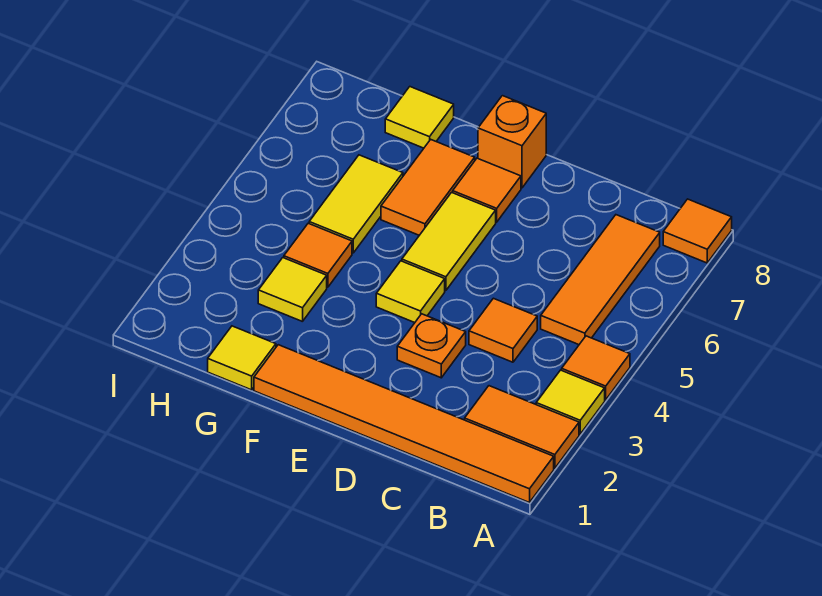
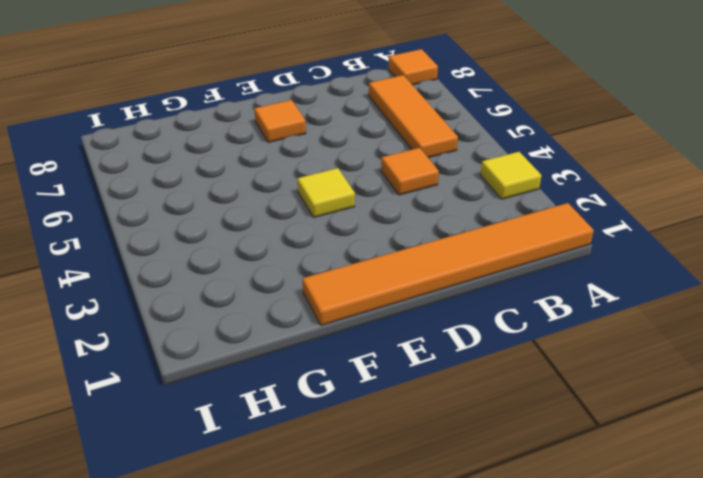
none -> orange tile A2:B2 level 1
none -> orange tile A4 level 1
none -> orange plate D3 level 1

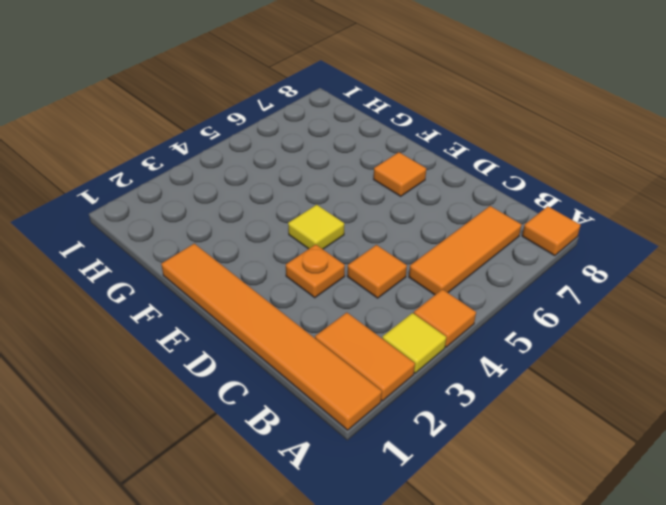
none -> yellow tile E5:E6 level 1
none -> orange brick E8 level 1
none -> orange tile F6:F7 level 1

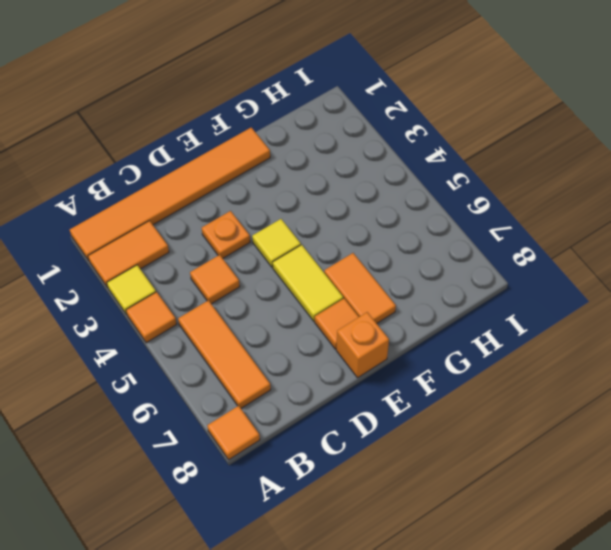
none -> yellow tile G1 level 1
none -> yellow tile G3 level 1
none -> orange tile G4 level 1

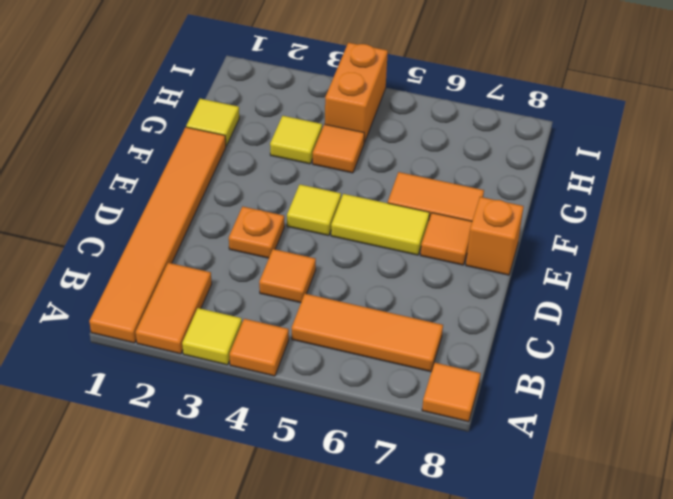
orange brick H4:I4 level 1 -> none
none -> yellow tile G5:G6 level 1
none -> yellow tile G8 level 1

